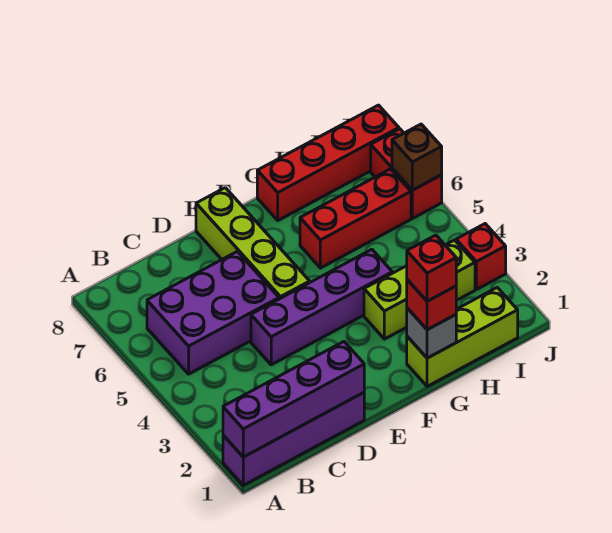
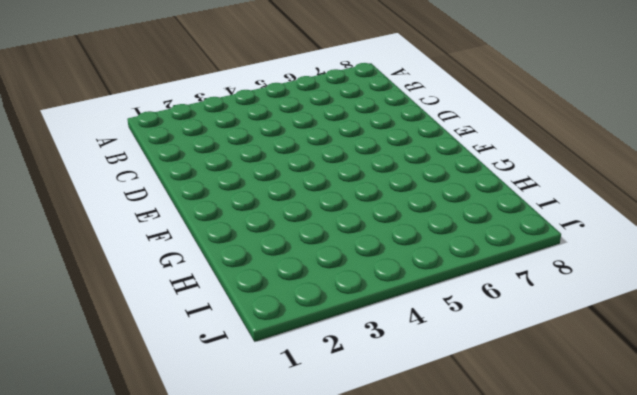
none -> purple brick A1:D1 level 1
none -> purple brick B5:D6 level 1
none -> purple brick D4:G4 level 1

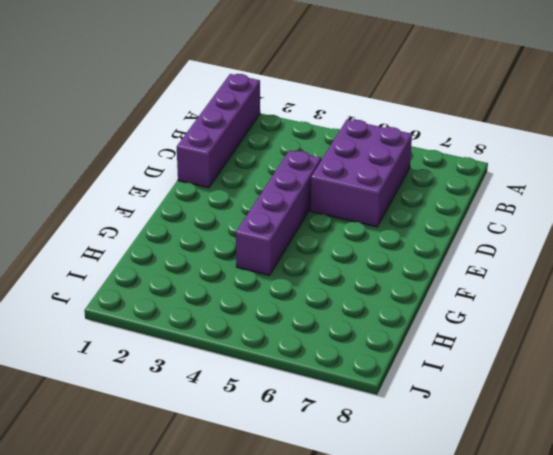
none -> lime brick E5:E8 level 1
none -> lime brick G1:I1 level 1
none -> lime brick G3:I3 level 1

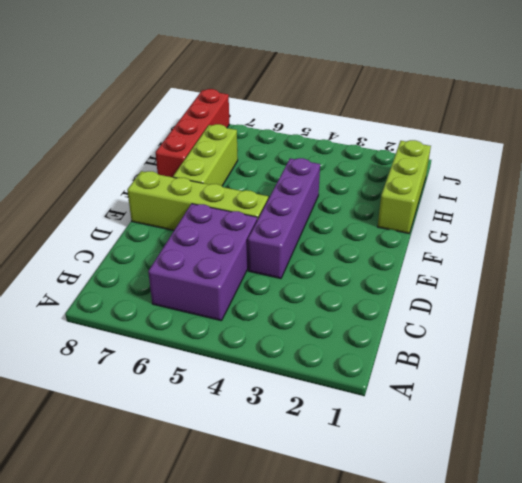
lime brick F7:H7 level 1 -> lime brick G3:I3 level 1
none -> purple brick A1:D1 level 1
none -> red brick G6:I6 level 1
none -> red brick J3 level 1

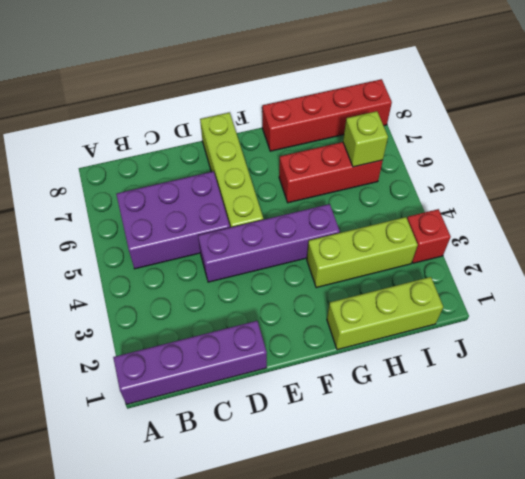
lime brick I6 level 2 -> none
none -> red brick J6:J7 level 1
none -> purple brick A1:D1 level 2
none -> grey brick G1 level 2

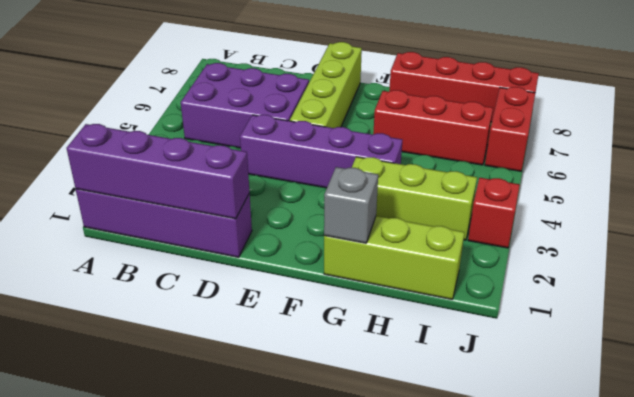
none -> brown brick J6 level 2
none -> red brick G1 level 3
none -> red brick G1 level 4

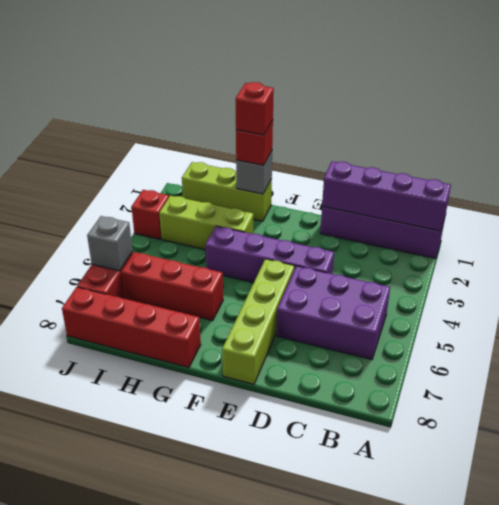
grey brick J6 level 2 -> brown brick J6 level 2

